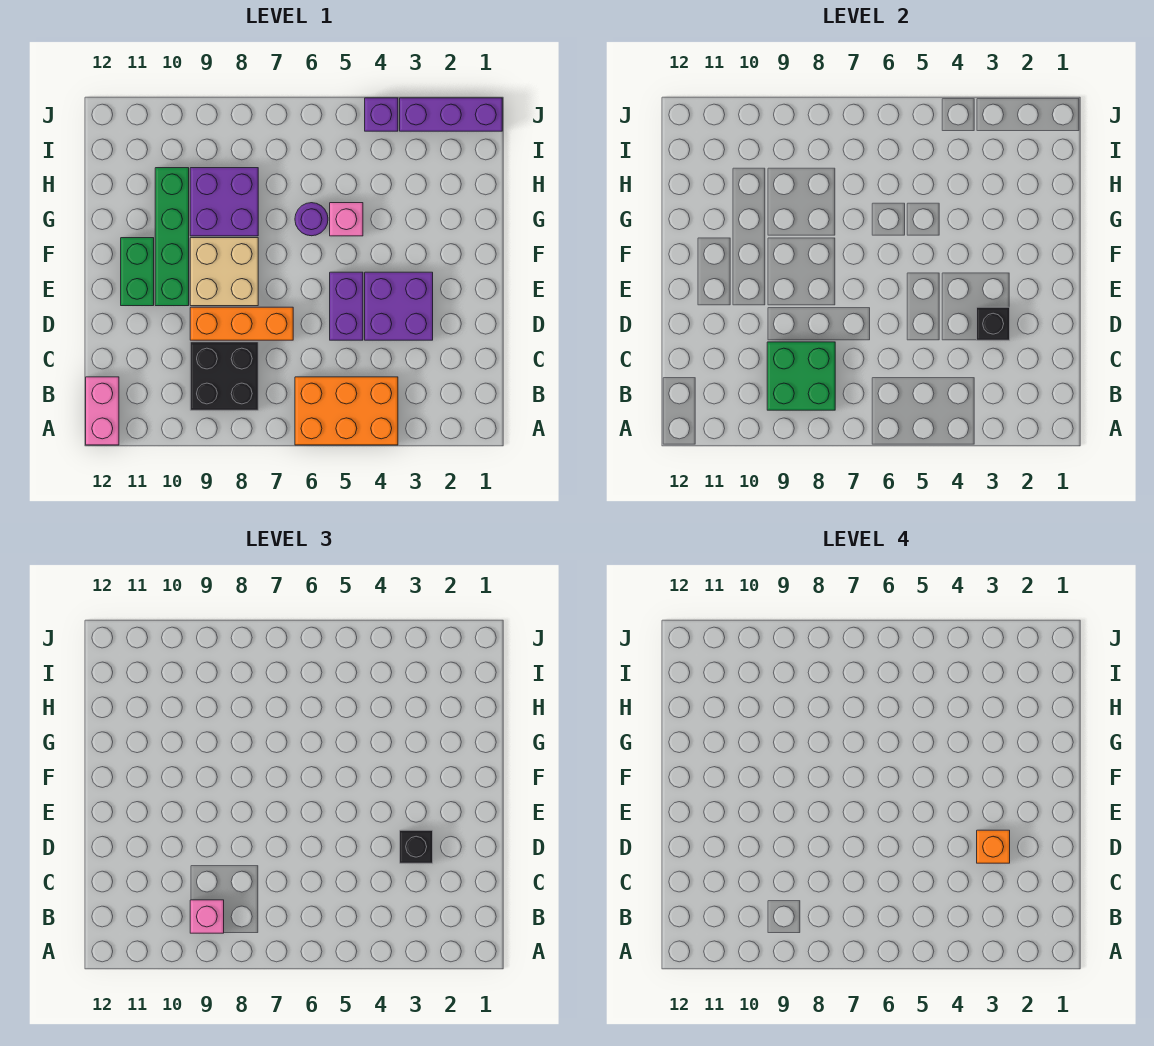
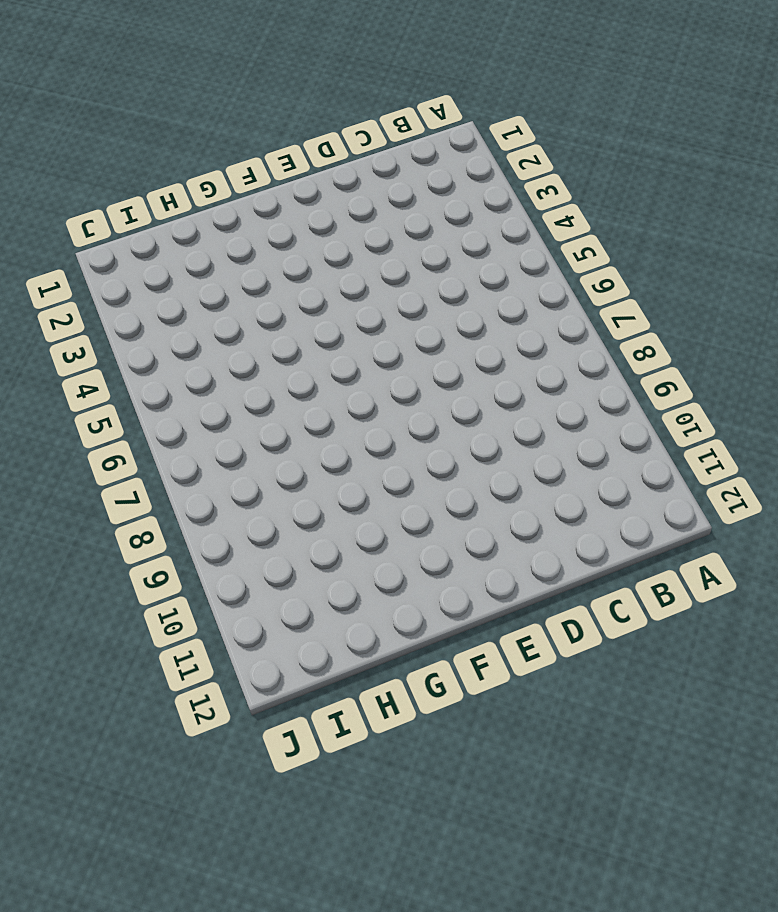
none -> orange brick A4:B6 level 1
none -> pink brick A12:B12 level 1
none -> black brick B8:C9 level 1

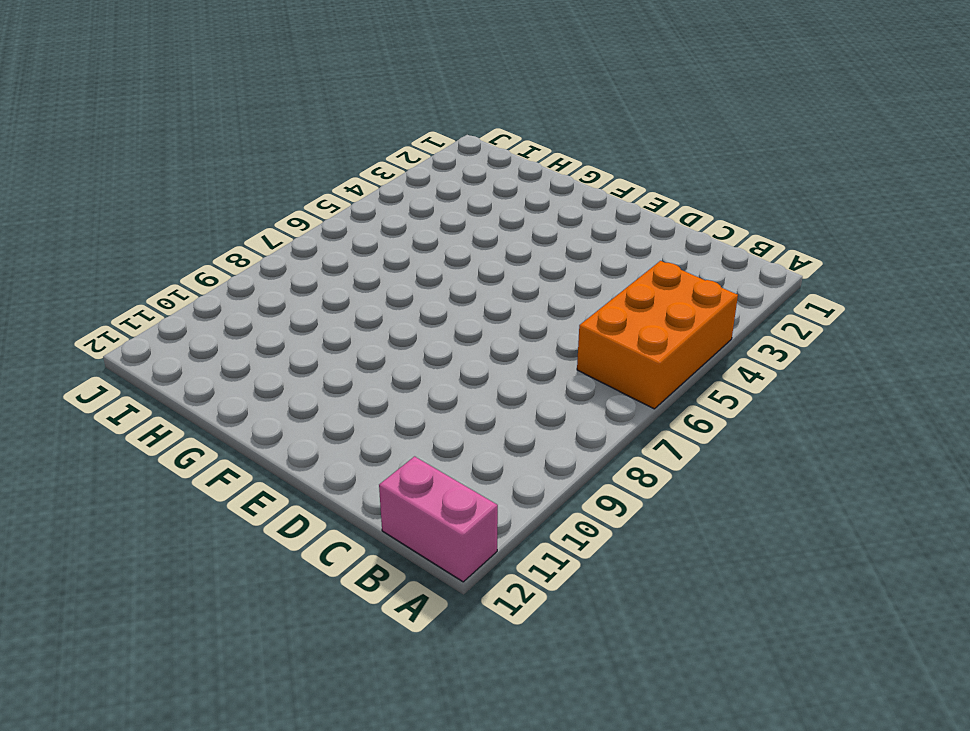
none -> black brick B8:C9 level 1
none -> purple brick D3:E4 level 1
none -> purple brick D5:E5 level 1

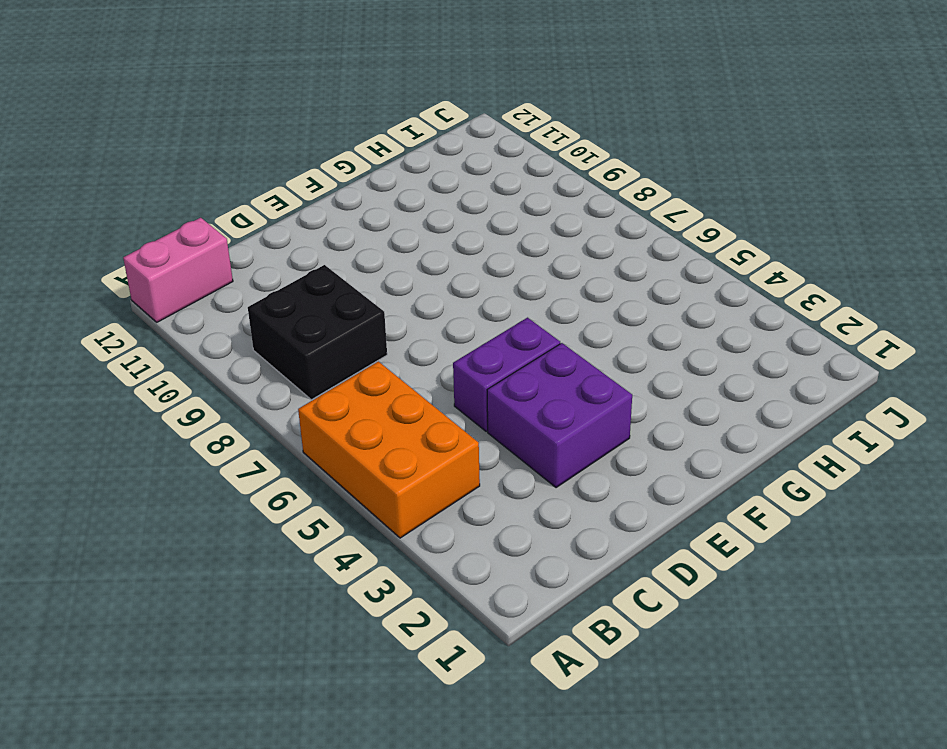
none -> orange brick D7:D9 level 1
none -> tan brick E8:F9 level 1
none -> green brick E10:H10 level 1

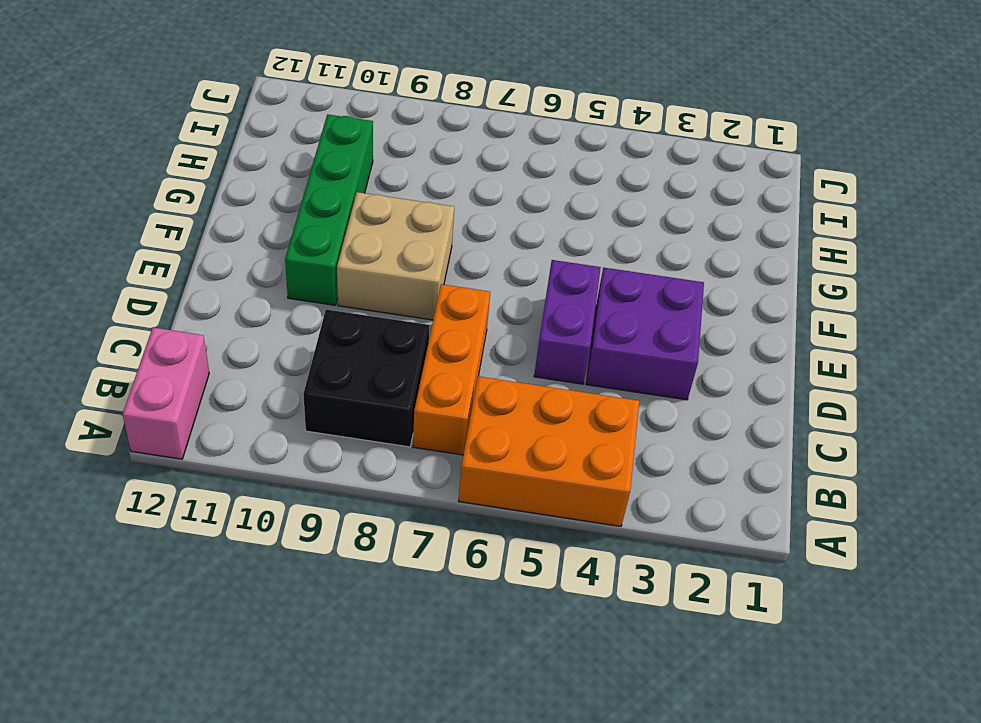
orange brick B7:D7 level 1 -> orange brick D7:D9 level 1
none -> green brick E11:F11 level 1
none -> pink brick G5 level 1
none -> purple round brick G6 level 1

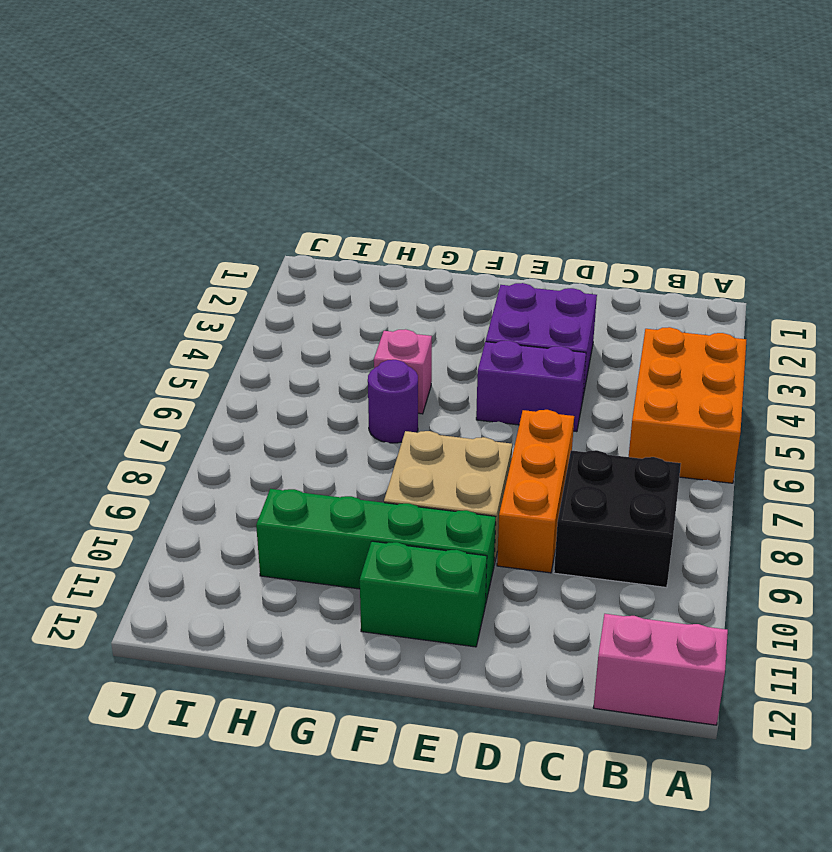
none -> purple brick G8:H9 level 1
none -> purple brick J1:J3 level 1
none -> purple brick J4 level 1

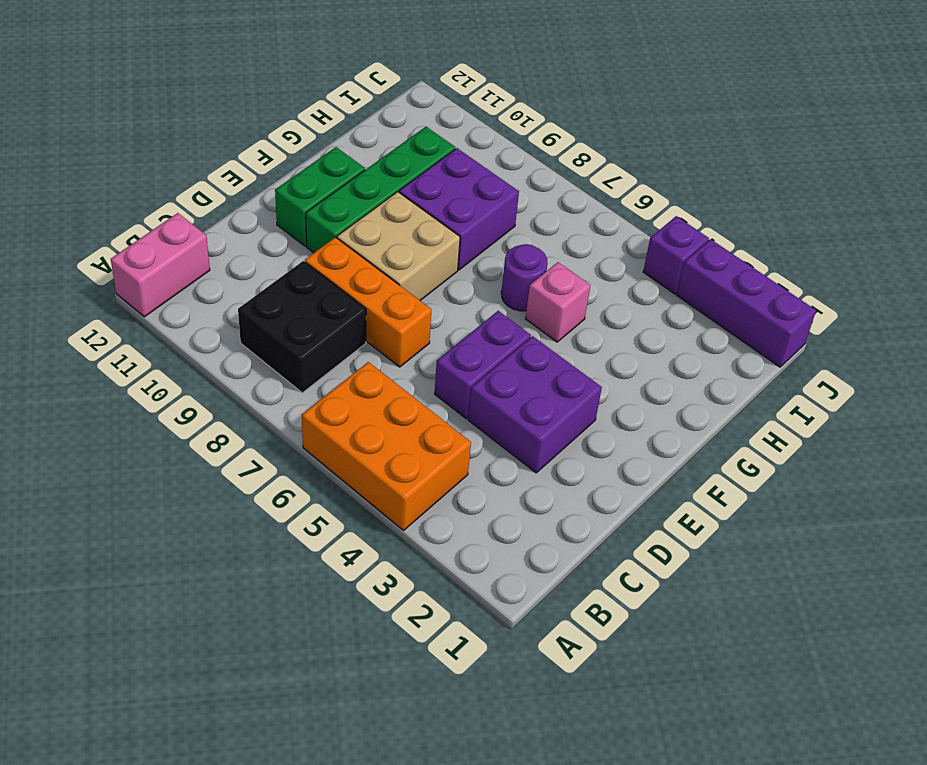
none -> green brick B8:C9 level 2
none -> black brick D3 level 2
none -> pink brick B9 level 3

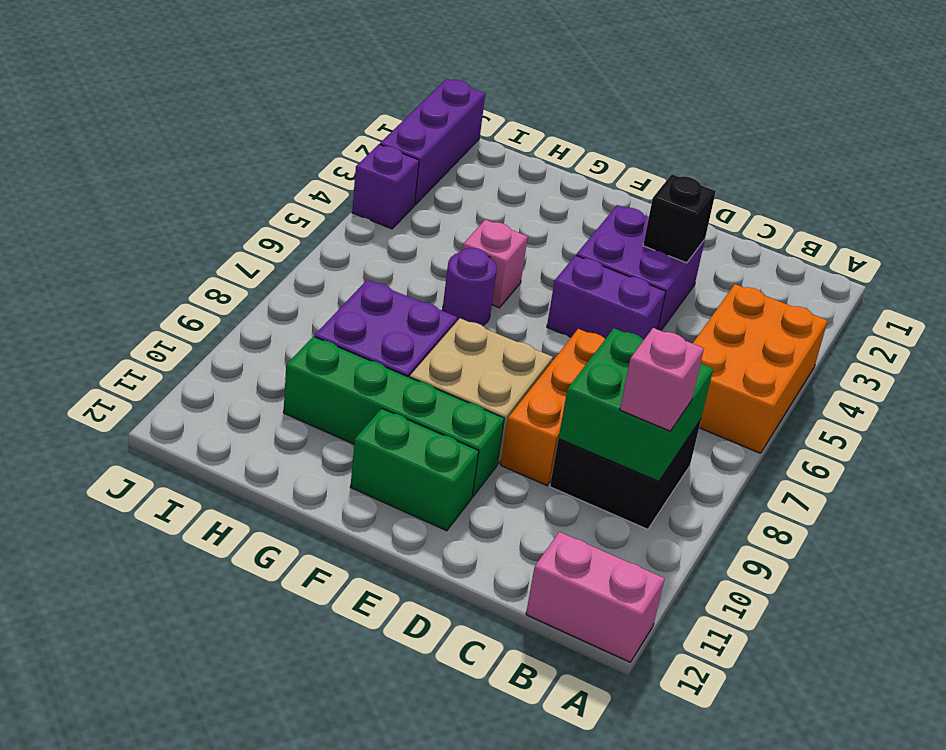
none -> black brick D3 level 3
none -> orange brick D3 level 4

